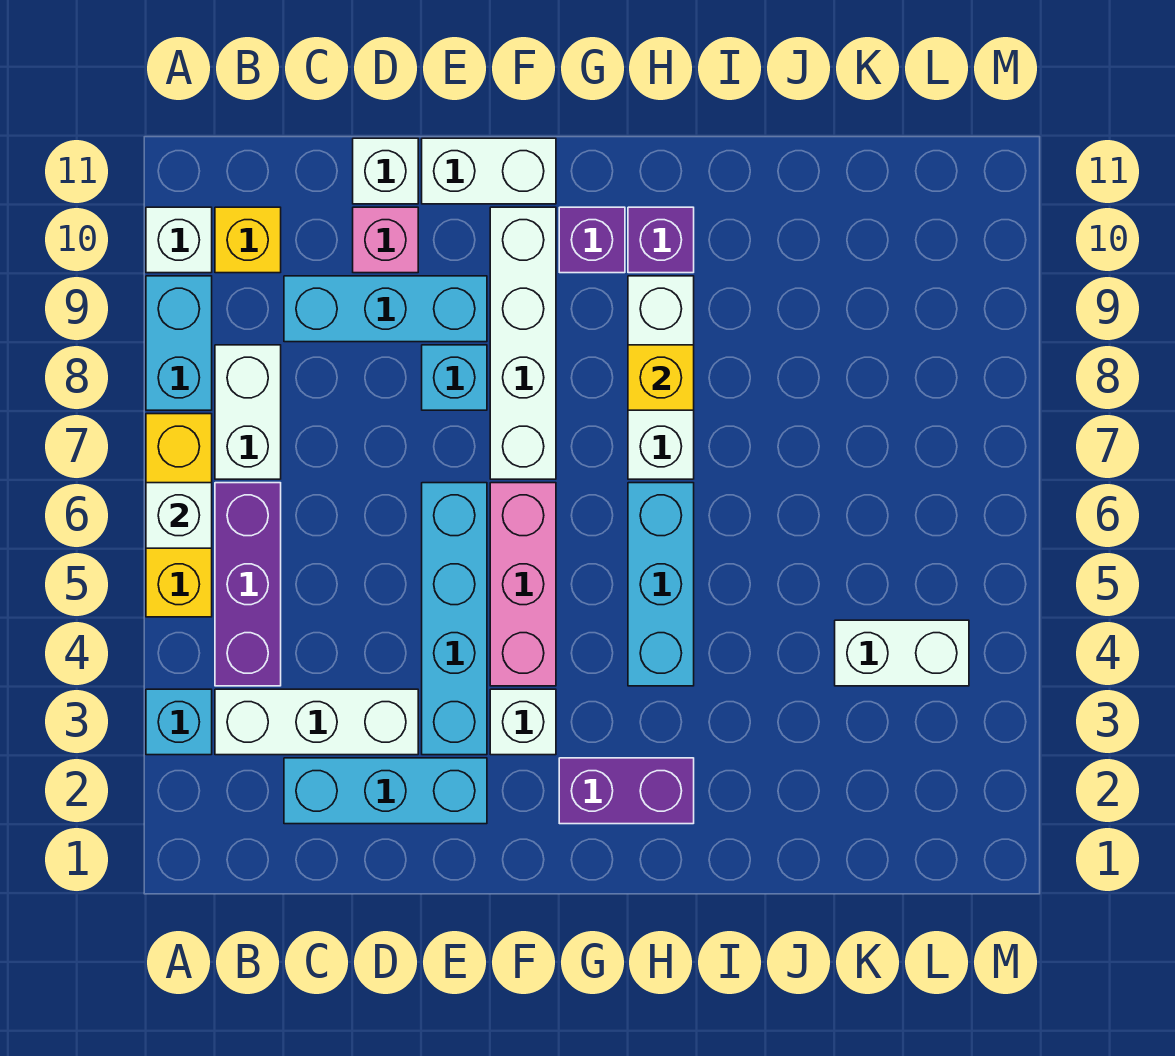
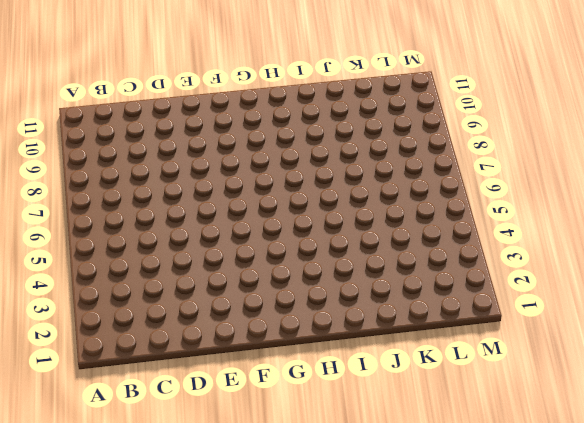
none -> cyan brick A3 level 1
none -> yellow brick A5:A7 level 1
none -> cyan brick A8:A9 level 1

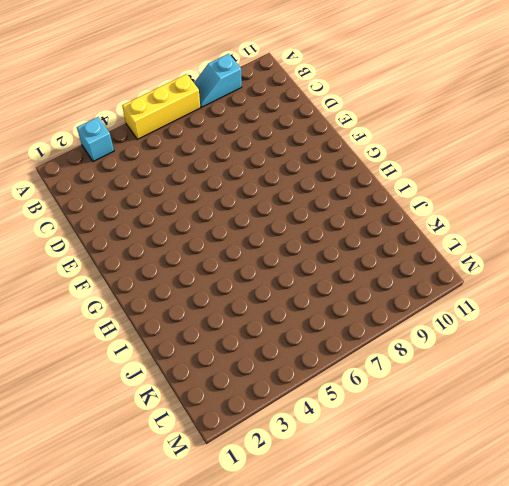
cyan slope A8:A9 level 1 top 9 -> cyan brick A8:A9 level 1
none -> white brick A10 level 1
none -> white brick B3:D3 level 1
none -> purple brick B4:B6 level 1

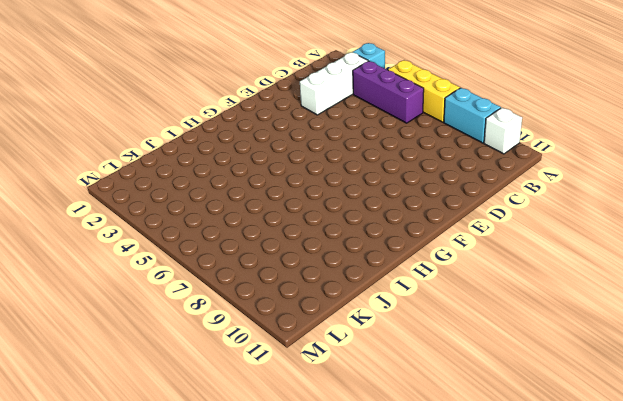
none -> white brick B7:B8 level 1
none -> yellow brick B10 level 1
none -> cyan brick C2:E2 level 1

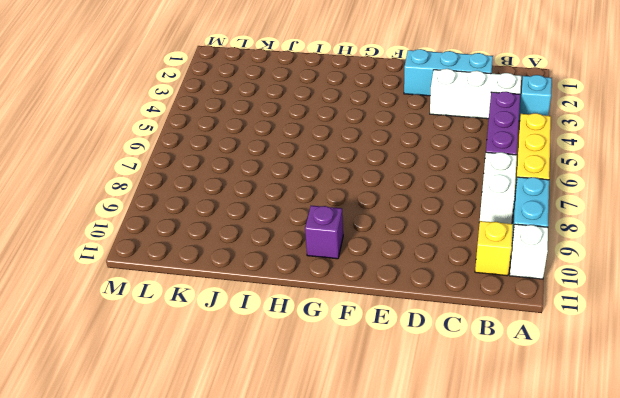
none -> cyan brick C9:E9 level 1
none -> pink brick D10 level 1
none -> white brick D11 level 1

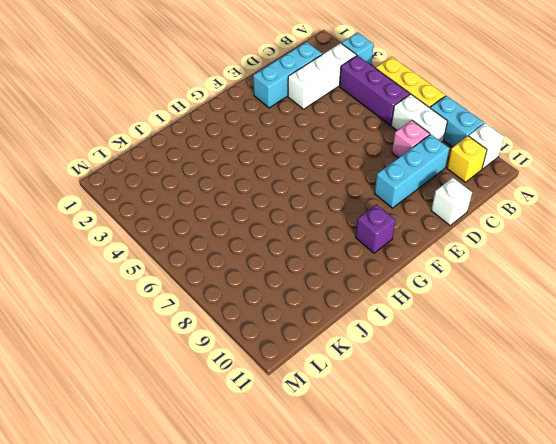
pink brick C8 level 1 -> pink brick D10 level 1
none -> cyan brick E3:E6 level 1
none -> cyan brick E8 level 1
none -> white brick E11:F11 level 1

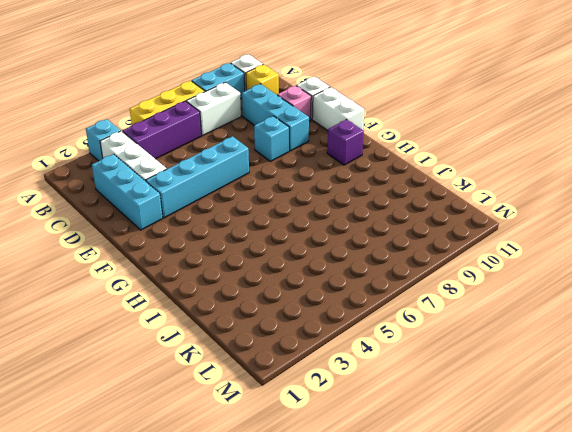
none -> white brick F3 level 1
none -> pink brick F4:F6 level 1
none -> white brick F7:F10 level 1

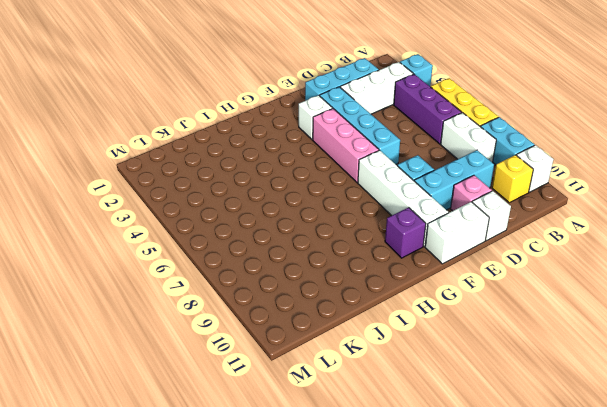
none -> purple brick G2:H2 level 1
none -> cyan brick H4:H6 level 1
none -> white brick H7:H9 level 1

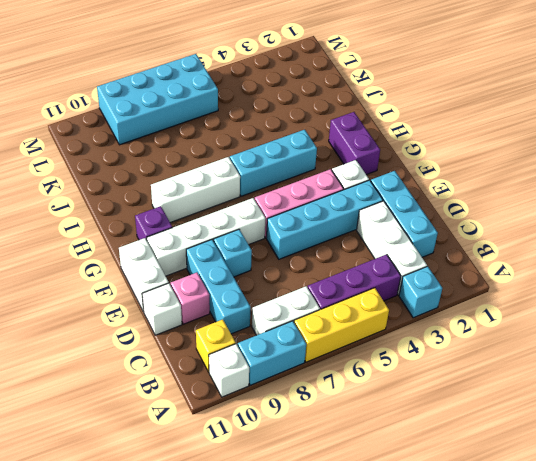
cyan brick L6:M9 level 1 -> none
none -> purple brick H10 level 1
none -> white brick K4:L4 level 1
none -> white brick A6 level 2

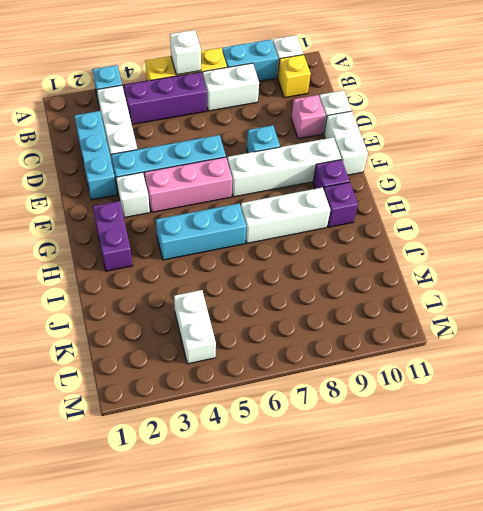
none -> cyan brick C9:E9 level 1
none -> yellow brick H8 level 2

